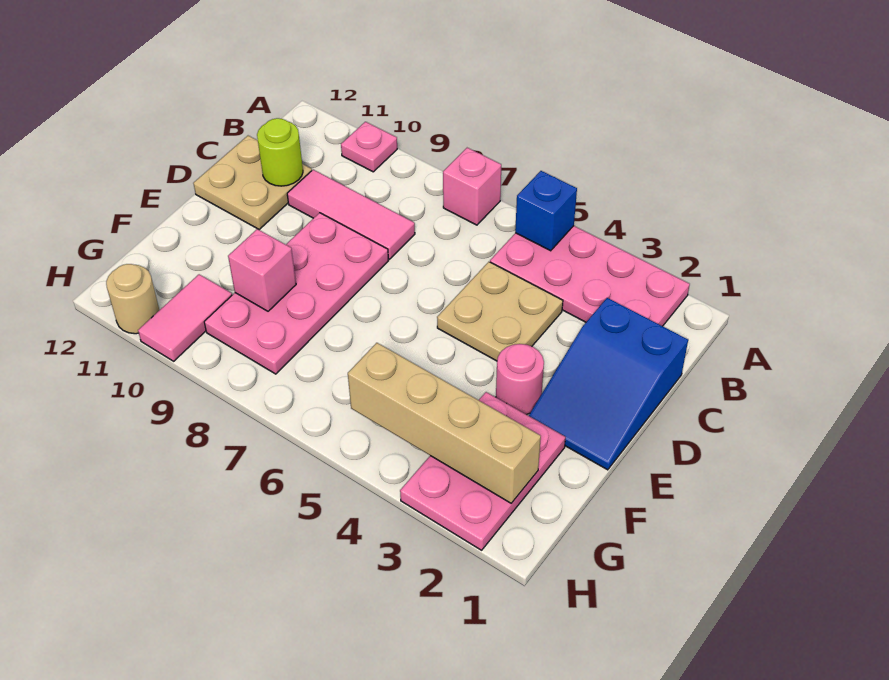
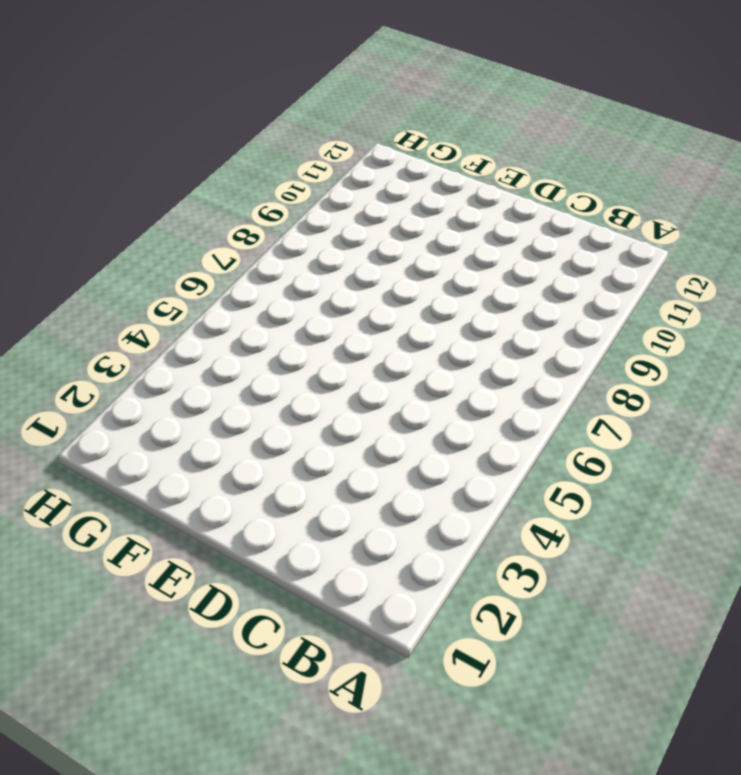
none -> pink plate A2:B5 level 1
none -> pink brick A7 level 1
none -> pink plate A10 level 1

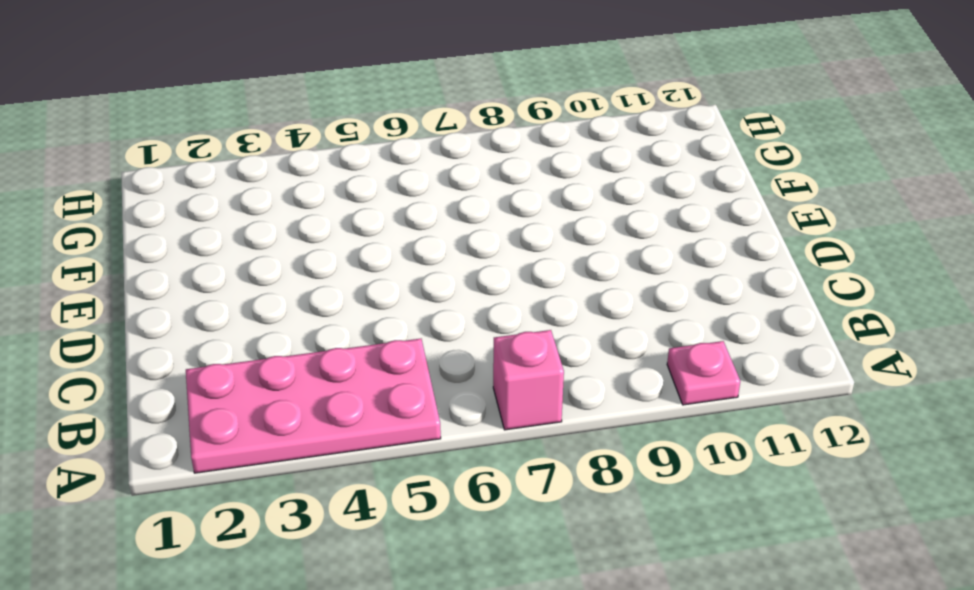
none -> blue slope C1:E2 level 1 top C
none -> tan plate C4:D5 level 1
none -> pink tile C8:C10 level 1

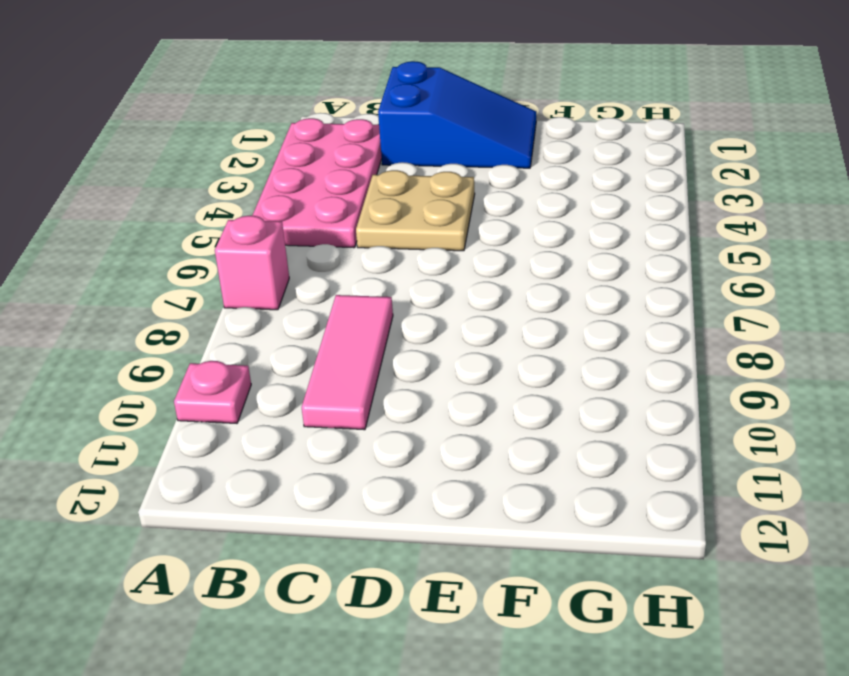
none -> tan plate C11:D12 level 1
none -> pink plate D8:G9 level 1
none -> pink round brick E3 level 1

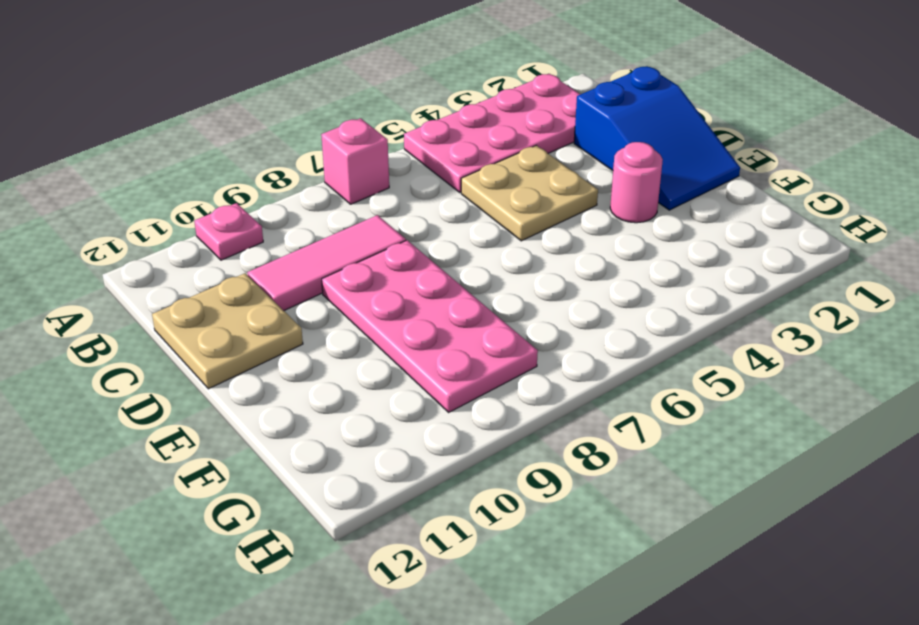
none -> pink plate F2:H3 level 1
none -> pink tile G10:H10 level 1
none -> tan round brick H11 level 1

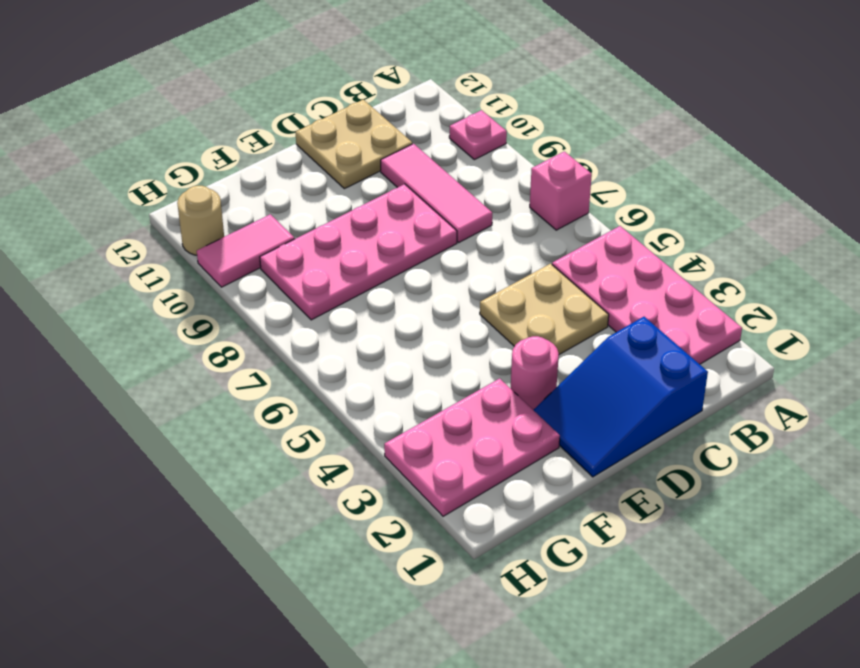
none -> blue brick A5 level 2
none -> lime round brick C11 level 2
none -> pink brick F9 level 2

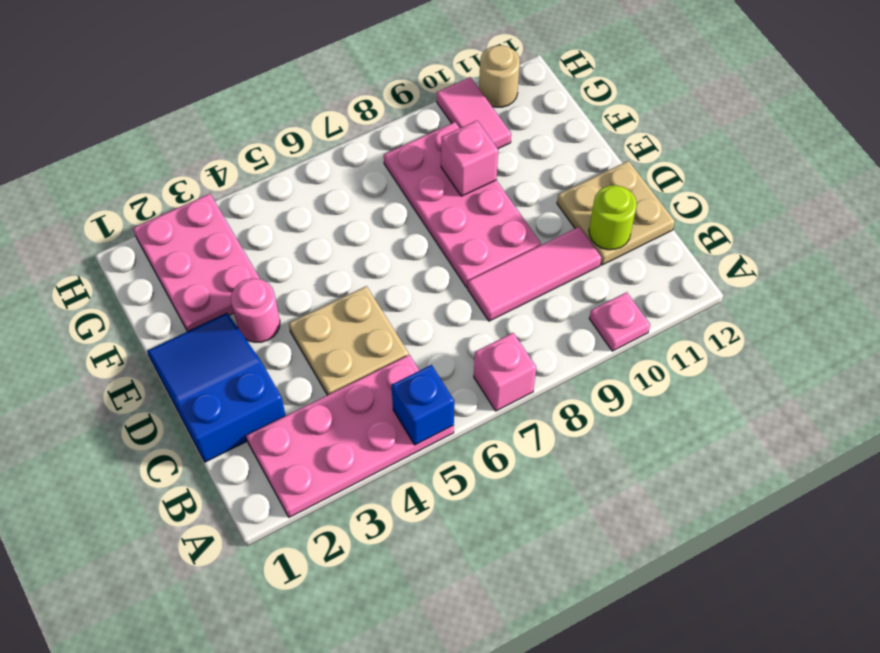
none -> tan brick G2:G5 level 2

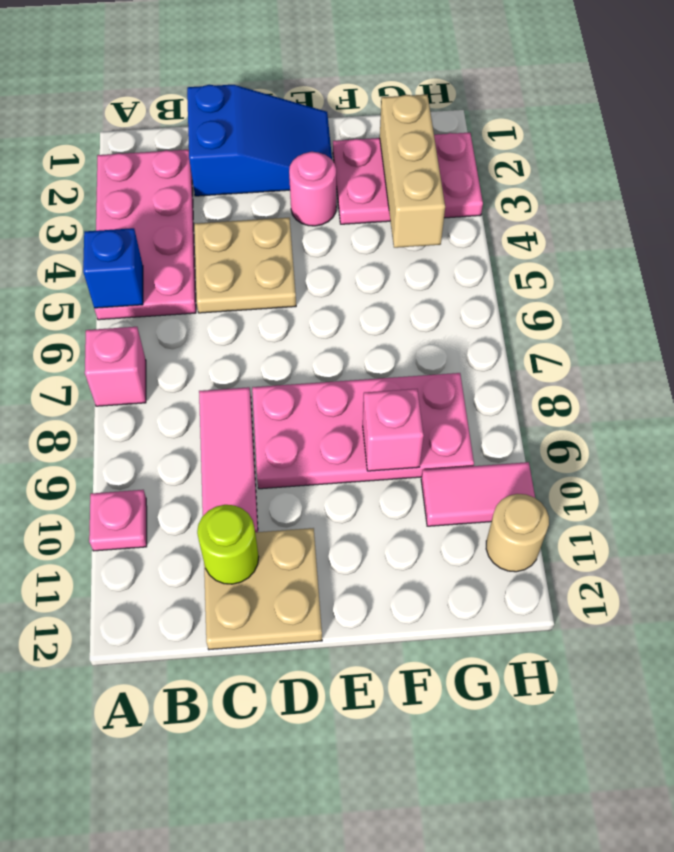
tan brick G2:G4 level 2 -> tan brick G2:G5 level 2

